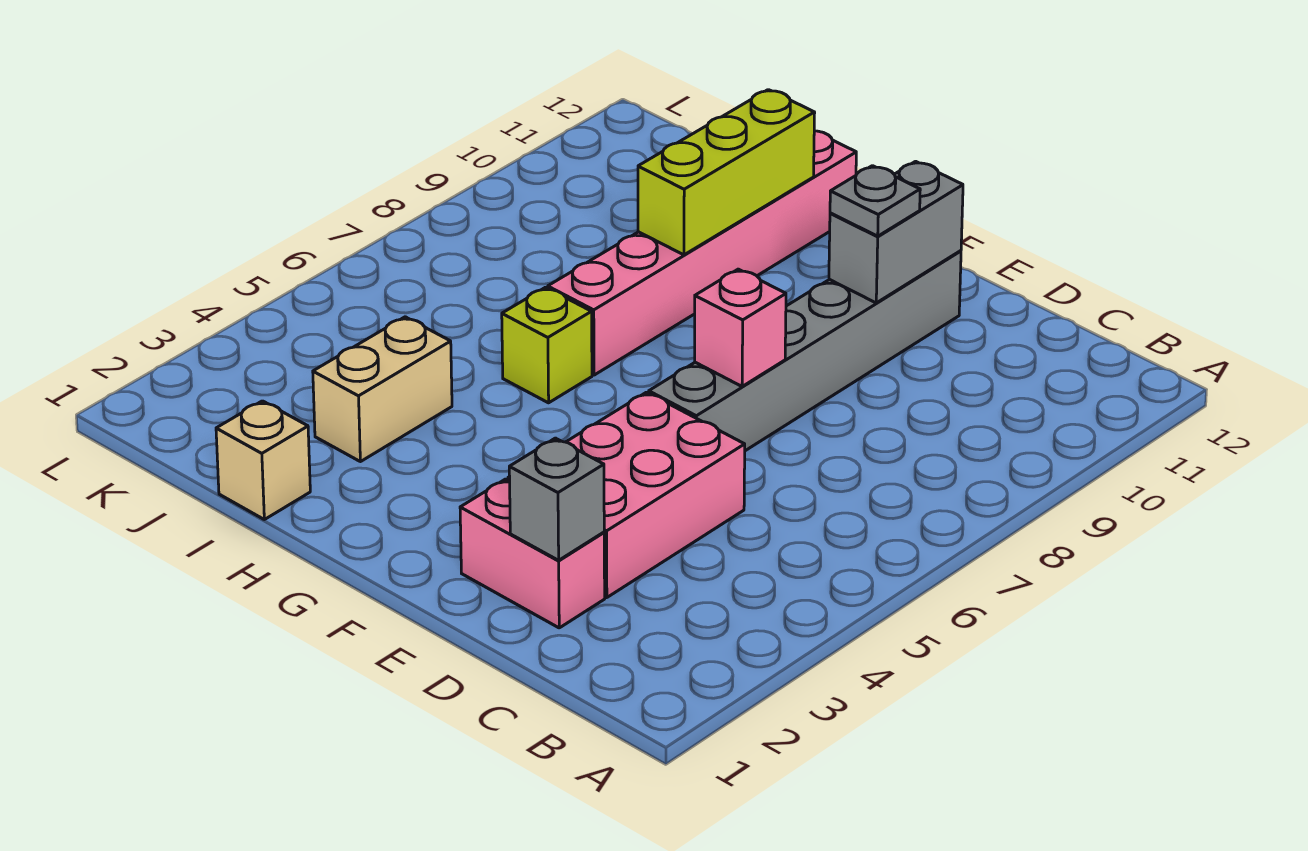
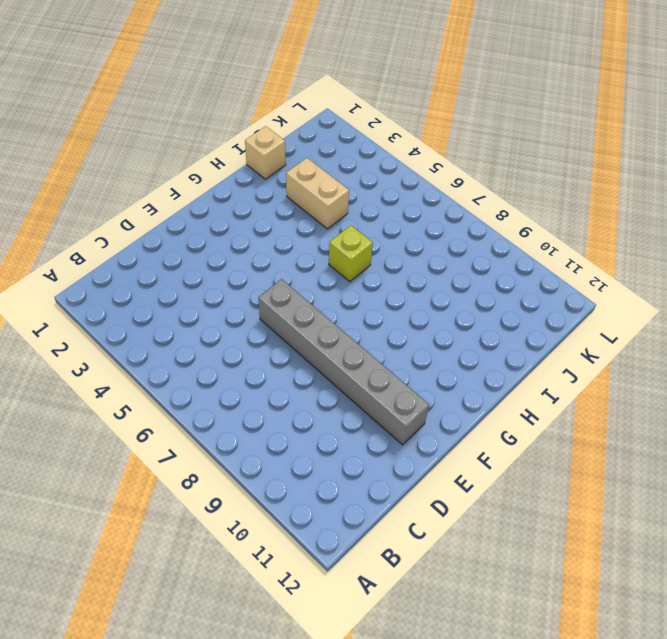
none -> pink brick D2:E2 level 1
none -> pink brick D3:E5 level 1
none -> pink brick H7:H12 level 1

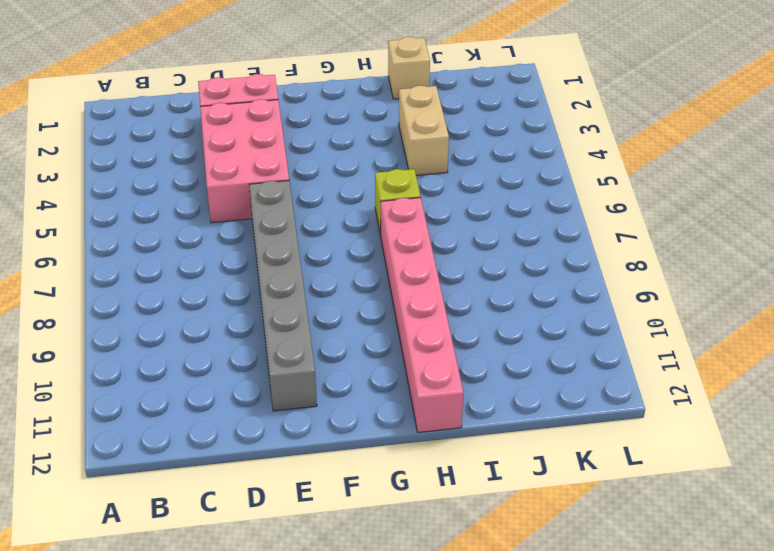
none -> grey brick D2 level 2
none -> pink brick E7 level 2
none -> grey brick E10:E11 level 2

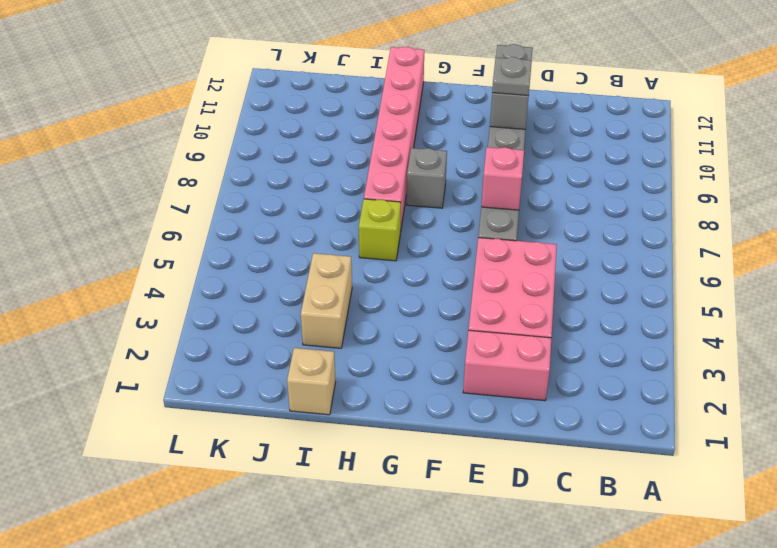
grey brick G8 level 1 -> grey brick D2 level 2
none -> lime brick H9:H11 level 2

